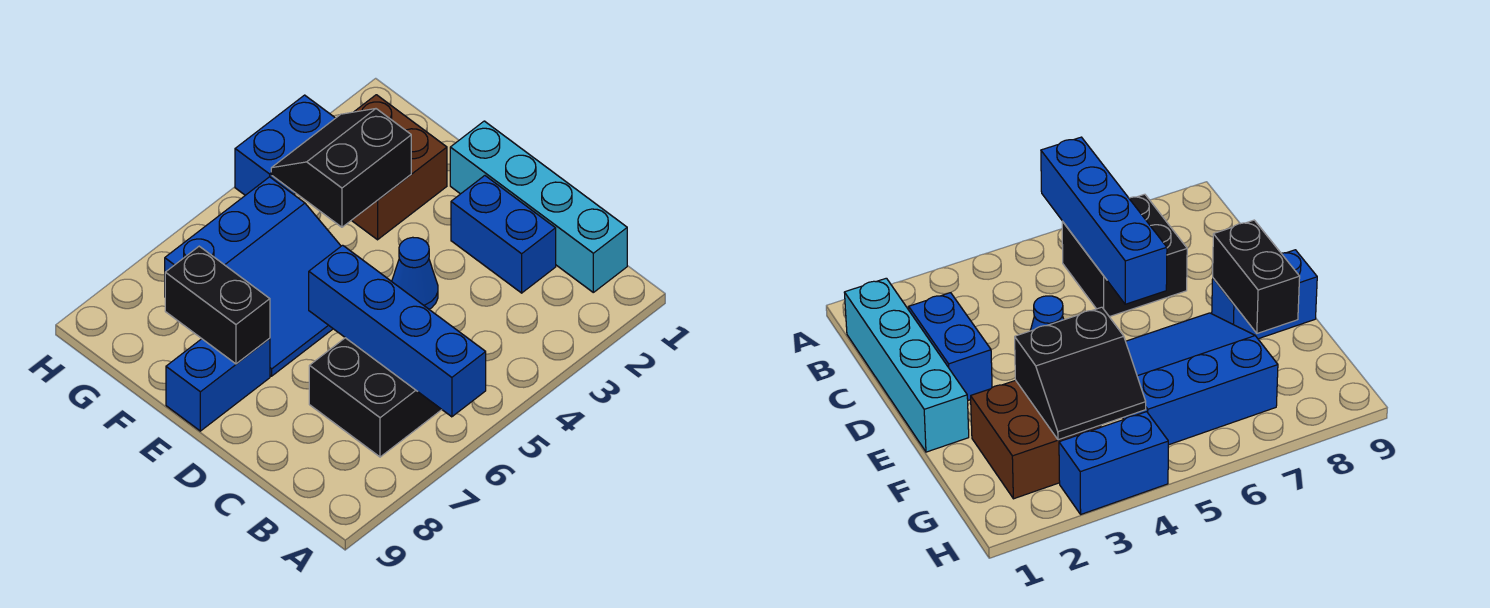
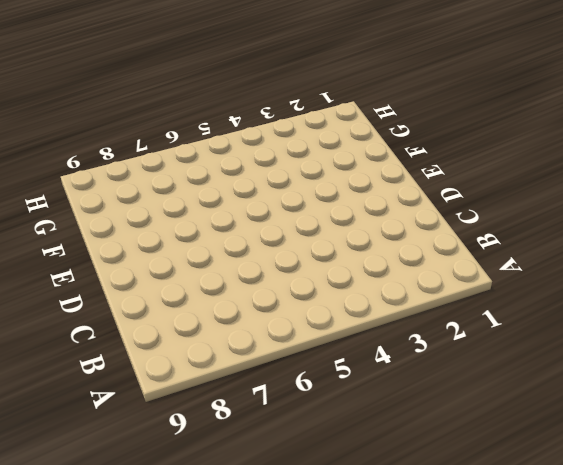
none -> cyan brick B1:E1 level 1
none -> black brick B6:C7 level 1

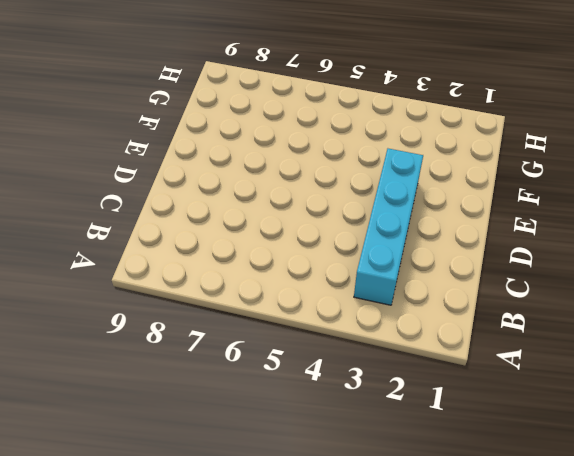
cyan brick B3:E3 level 1 -> cyan brick B1:E1 level 1
none -> black brick B6:C7 level 1
none -> blue brick C2:D2 level 1

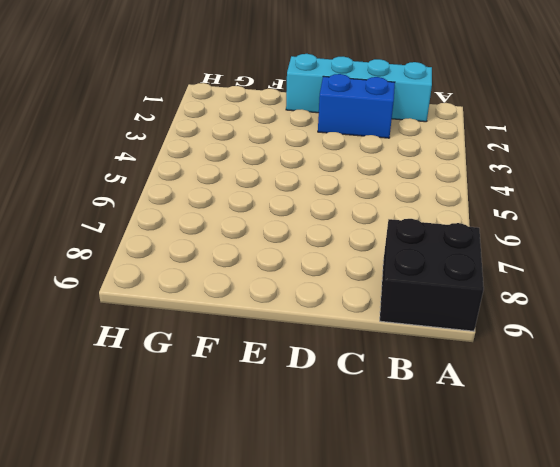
black brick A8:B9 level 1 -> black brick B6:C7 level 1
none -> blue cone D4 level 1
none -> blue slope E5:G7 level 1 top G

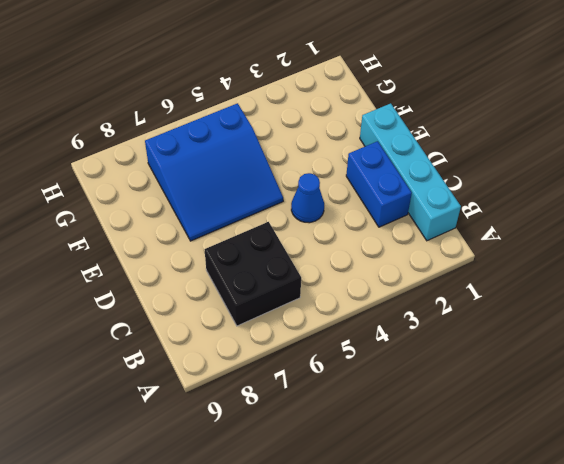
none -> blue brick E8:E9 level 1
none -> brown brick F2:G3 level 1

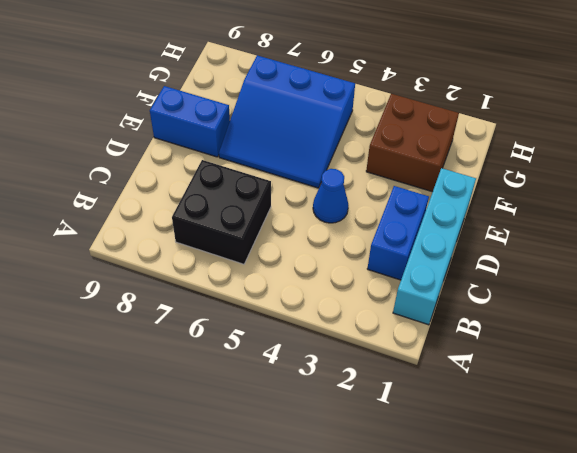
none -> blue brick H3:H4 level 1
none -> blue brick A6:D6 level 2

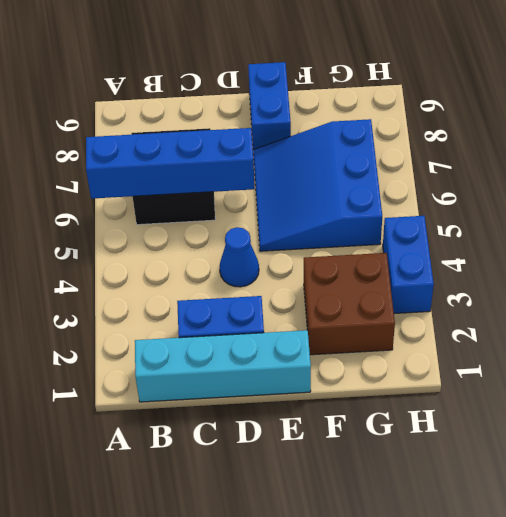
none -> black brick E8:F8 level 2
none -> black slope F3:G4 level 2 top F

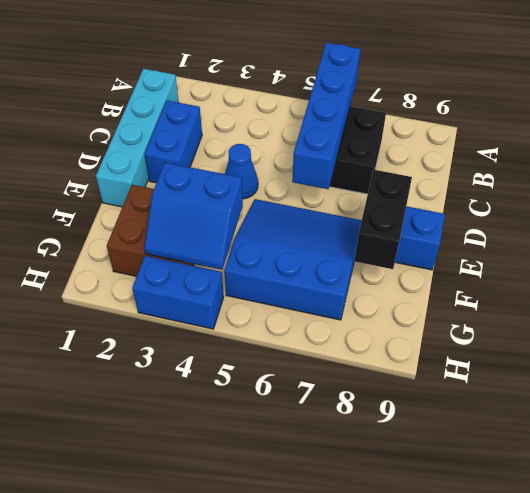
blue slope F3:G4 level 2 top F -> black slope F3:G4 level 2 top F

